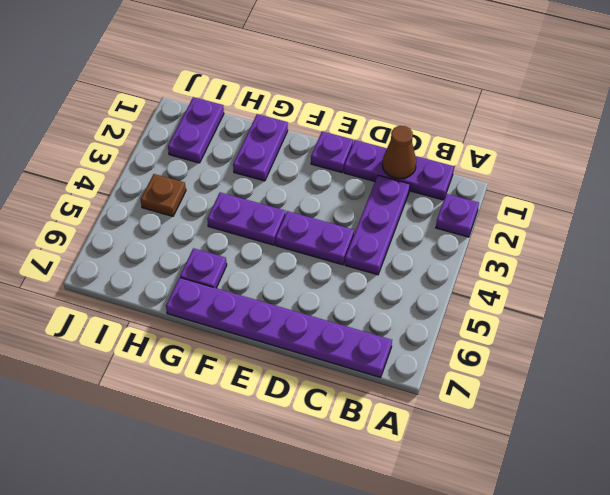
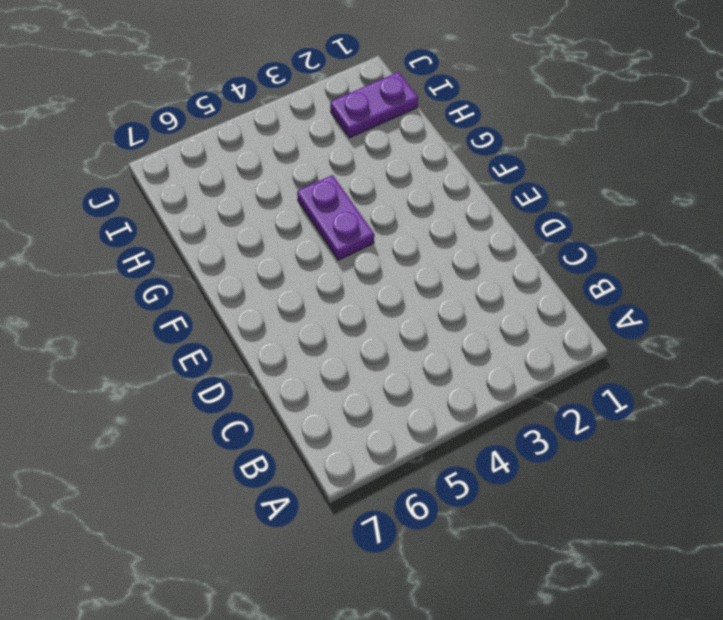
none -> purple plate A2 level 1
none -> purple plate B1:D1 level 1
none -> purple plate B7:G7 level 1

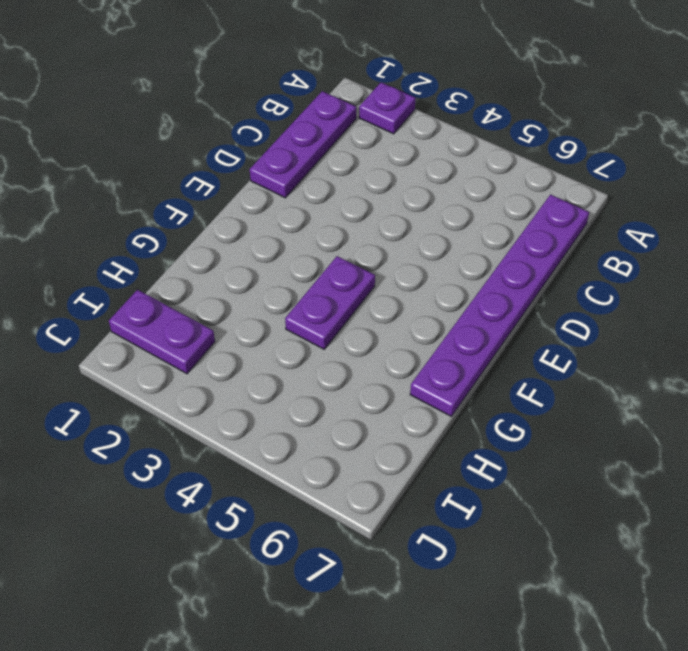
none -> purple plate C2:C4 level 1
none -> purple plate D4:E4 level 1
none -> purple plate E1 level 1

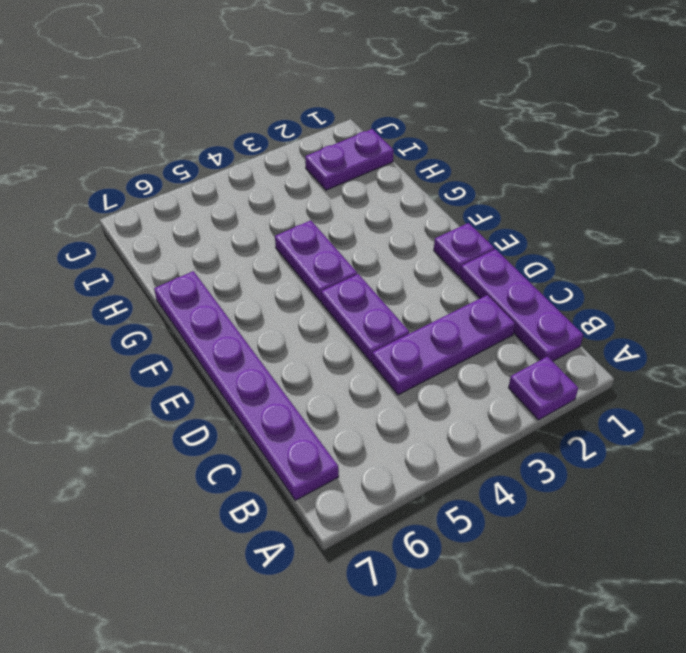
none -> purple plate G1:G2 level 1
none -> purple plate G6 level 1
none -> brown plate I4 level 1

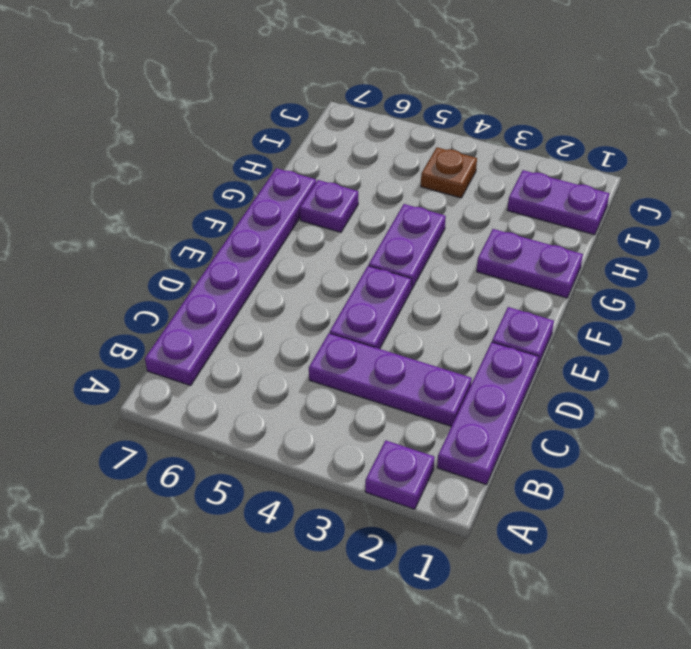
none -> brown cone C1 level 2

